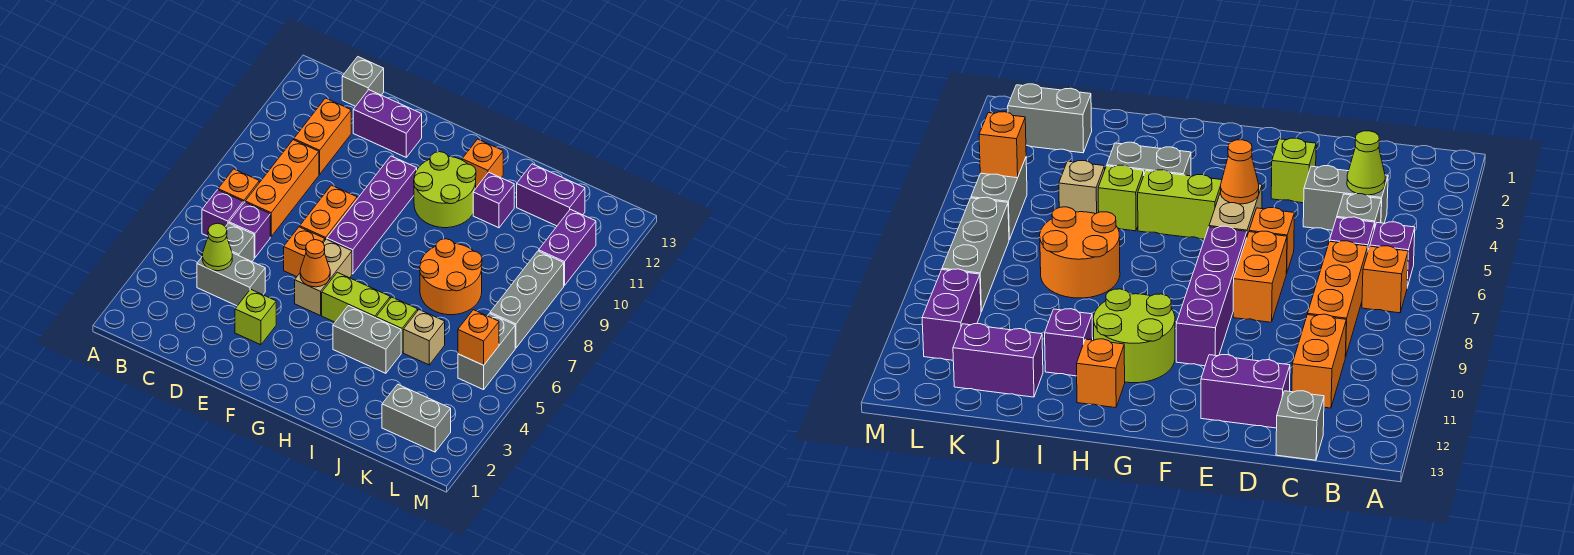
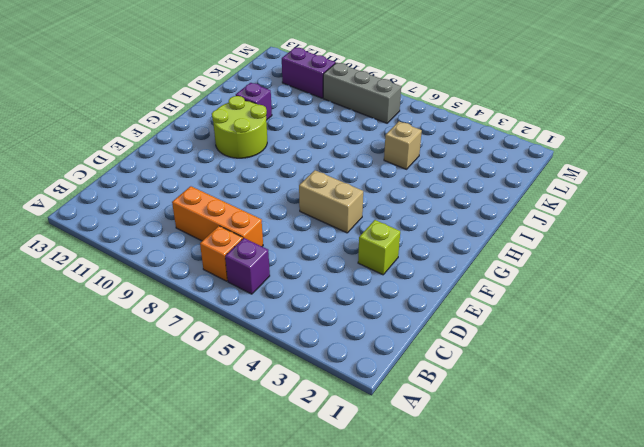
none -> grey brick C4:D4 level 1
none -> grey brick C5 level 1
none -> purple brick C6 level 1
none -> orange brick C10:C11 level 1

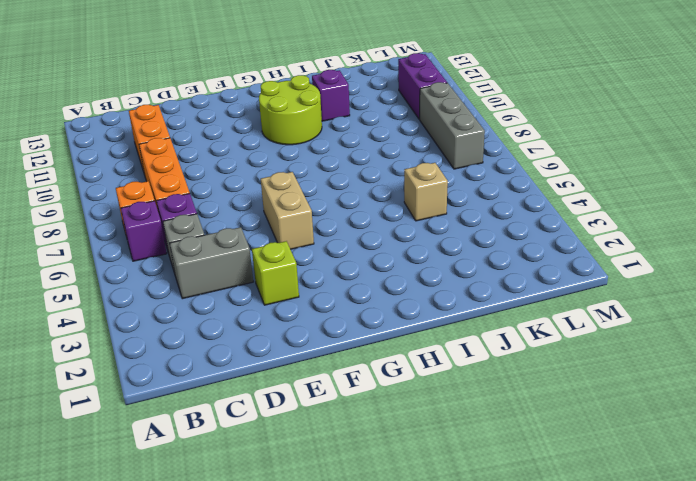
none -> grey brick C13 level 1
none -> purple brick D12:E12 level 1
none -> orange brick E6 level 1
none -> orange brick E7:E8 level 1

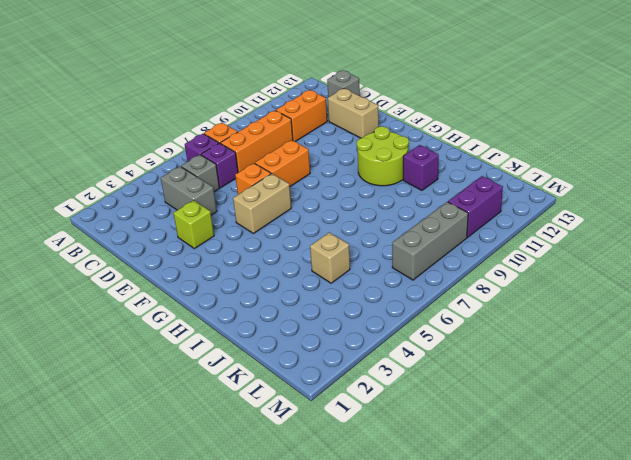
tan brick D12:E12 level 1 -> purple brick D12:E12 level 1
none -> purple brick F7:F10 level 1
none -> lime brick G5:H5 level 1
none -> grey brick H4:I4 level 1
none -> orange brick H12 level 1

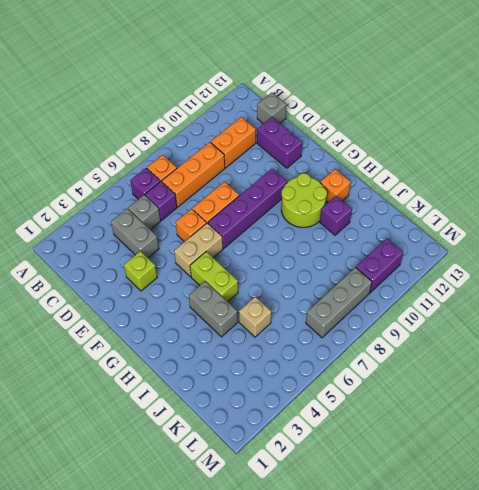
none -> lime brick I5 level 1
none -> orange round brick I7:J8 level 1
none -> purple brick J12:K12 level 1
none -> grey brick K2:L2 level 1

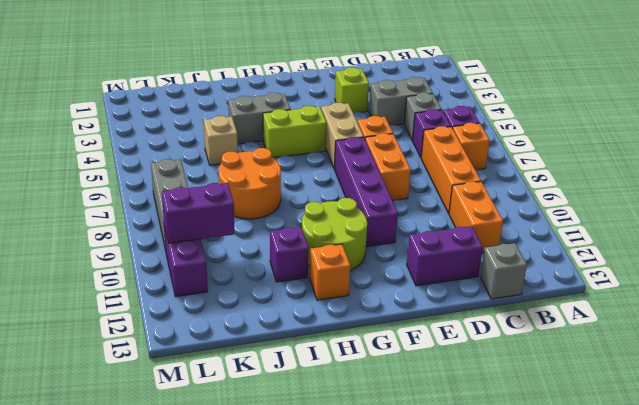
purple brick K10:L10 level 2 -> purple brick J12:K12 level 1
none -> lime brick I5 level 1
none -> grey brick K2:L2 level 1
none -> grey brick L5:L6 level 1
none -> lime cone C4 level 2

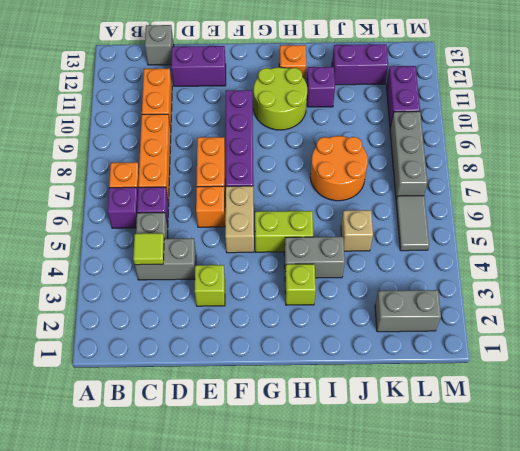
lime tile C4 level 2 -> lime cone C4 level 2
lime brick H3 level 1 -> lime brick I5 level 1
grey tile L5:L6 level 1 -> grey brick L5:L6 level 1
none -> orange cone F5 level 2
none -> orange brick L5 level 2

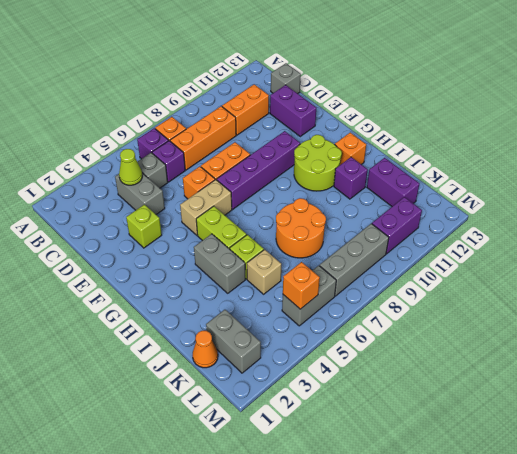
orange cone K1 level 1 -> orange cone F5 level 2

